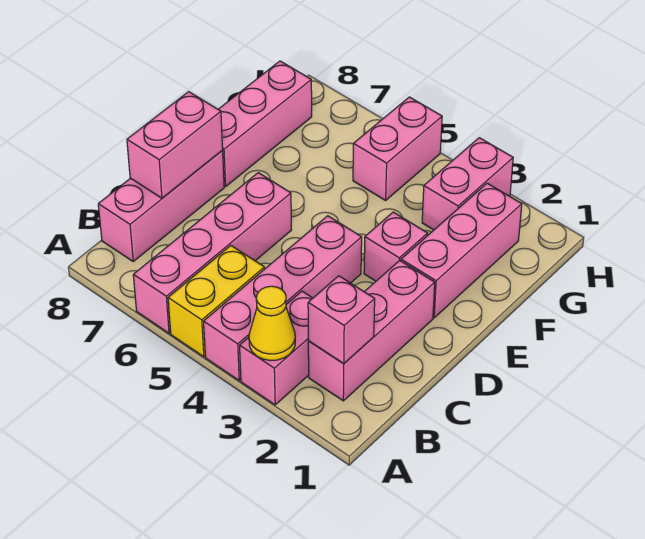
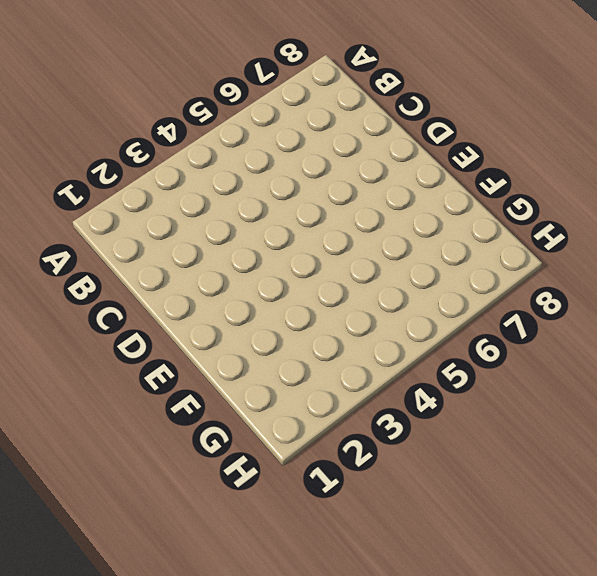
none -> pink brick A3:B3 level 1
none -> pink brick A4:D4 level 1
none -> yellow brick A5:B5 level 1

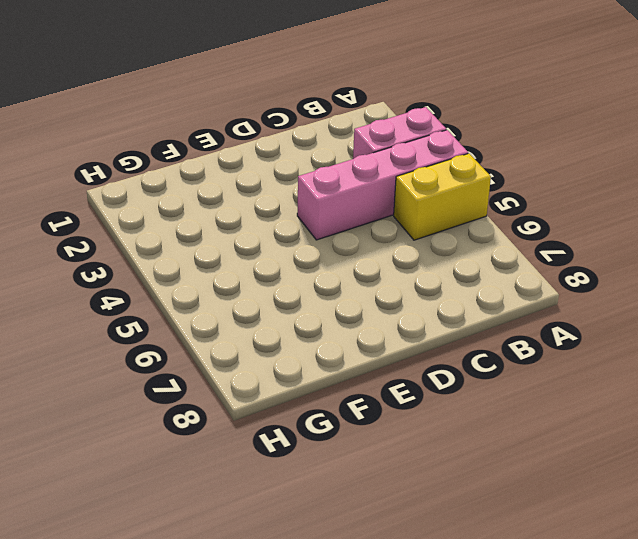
none -> pink brick A6:D6 level 1
none -> pink brick B2:D2 level 1
none -> pink brick B8:D8 level 1

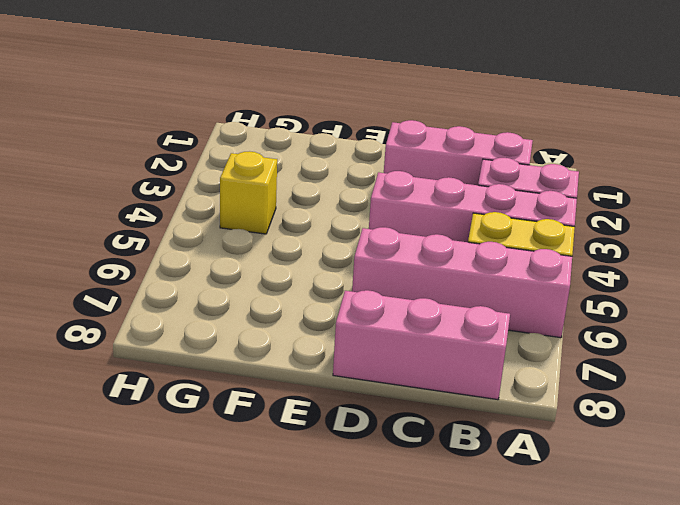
yellow brick G4 level 1 -> none
none -> pink brick E2:G2 level 1
none -> pink brick E3 level 1
none -> pink brick E8:G8 level 1

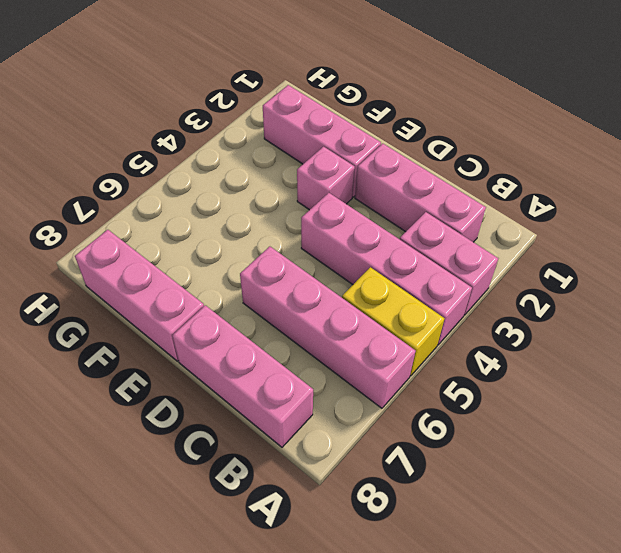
none -> pink brick G3:H3 level 1
none -> pink brick G5:H5 level 1
none -> yellow cone A3 level 2

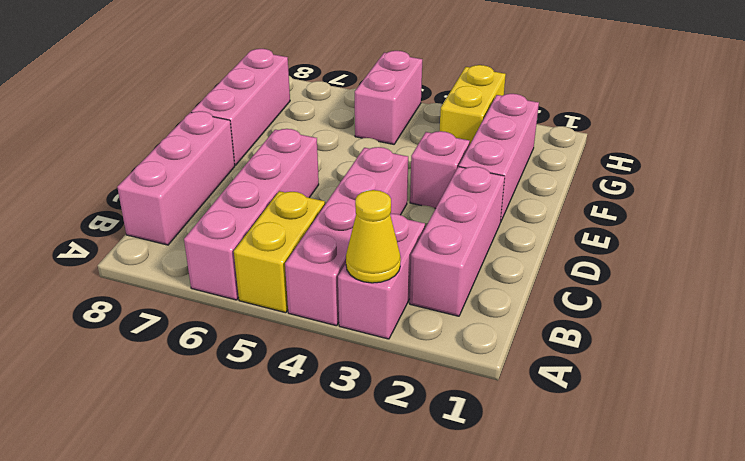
yellow brick G3:H3 level 1 -> pink brick G3:H3 level 1
none -> pink brick B2 level 2
none -> pink brick C8:D8 level 2

